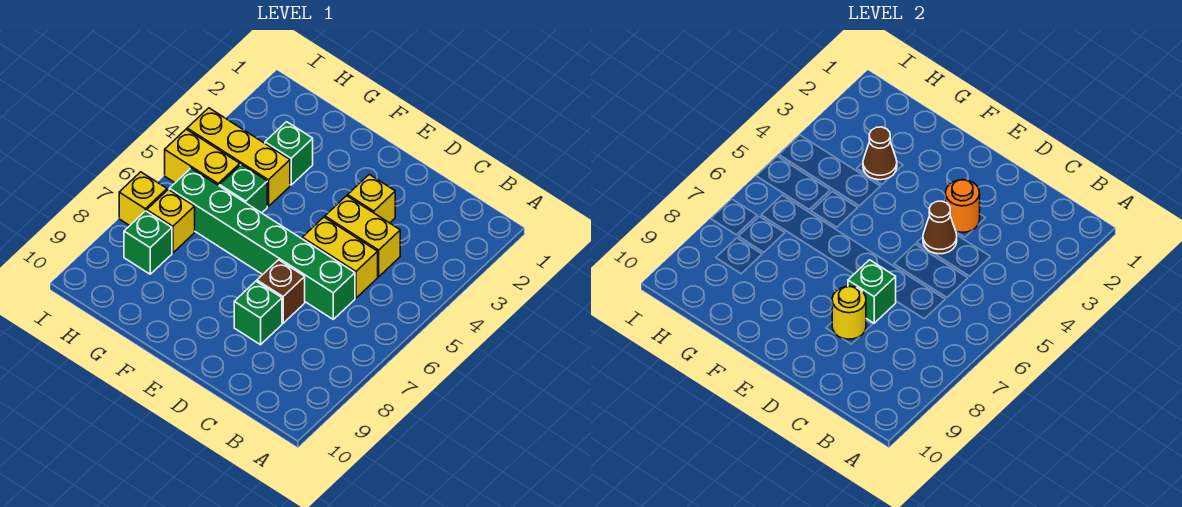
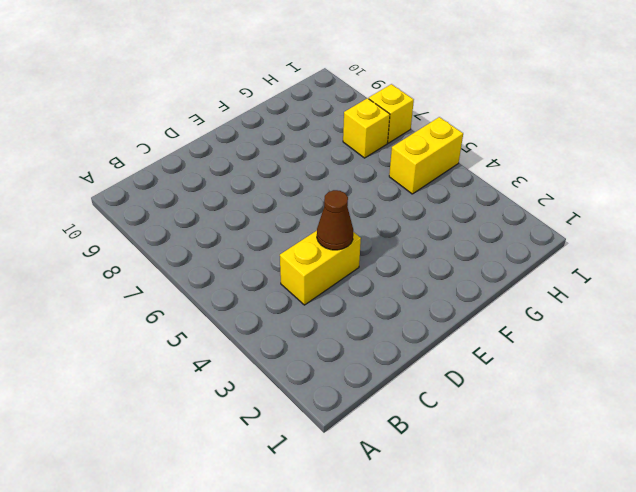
none -> yellow brick C5:D5 level 1
none -> green brick C6:H6 level 1
none -> yellow brick D3 level 1

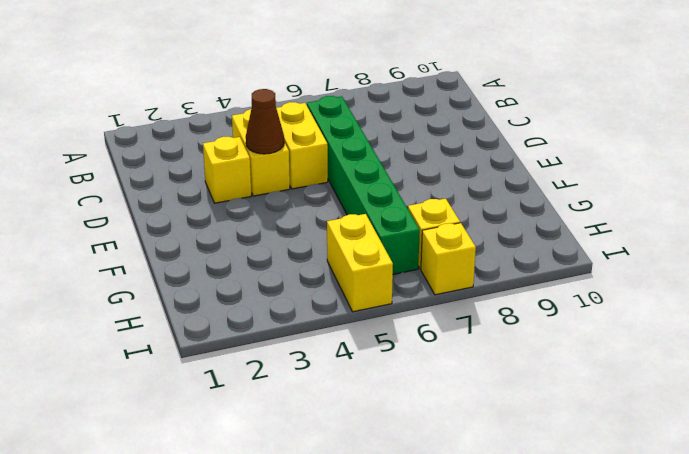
none -> brown brick D7 level 1
none -> green brick D8 level 1
none -> green brick G3 level 1

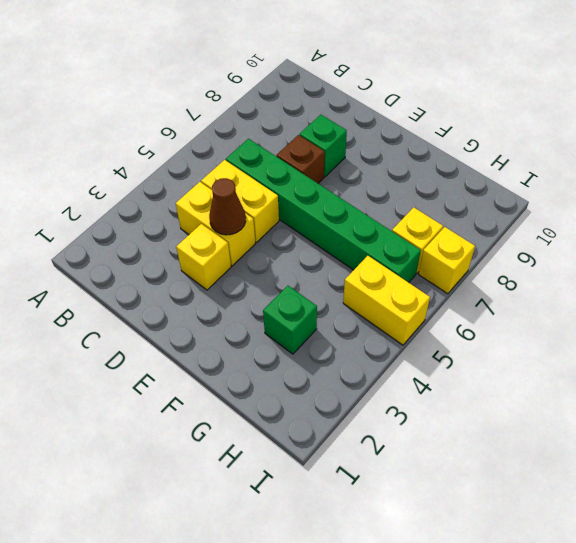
none -> yellow brick G4:I4 level 1
none -> green brick G5 level 1
none -> green brick H8 level 1

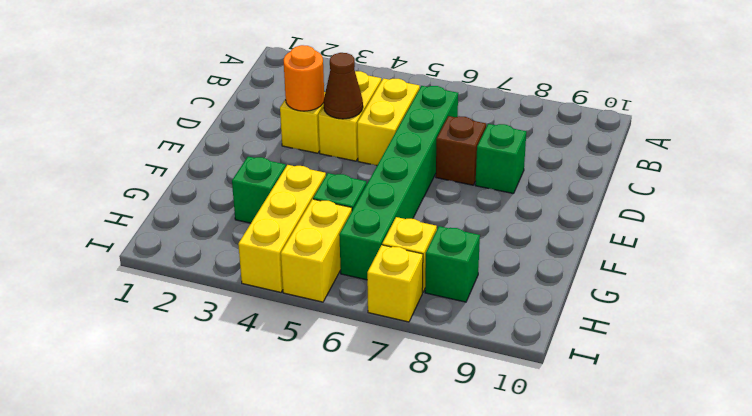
none -> green brick D7 level 2
none -> yellow round brick D8 level 2
none -> brown cone G3 level 2

